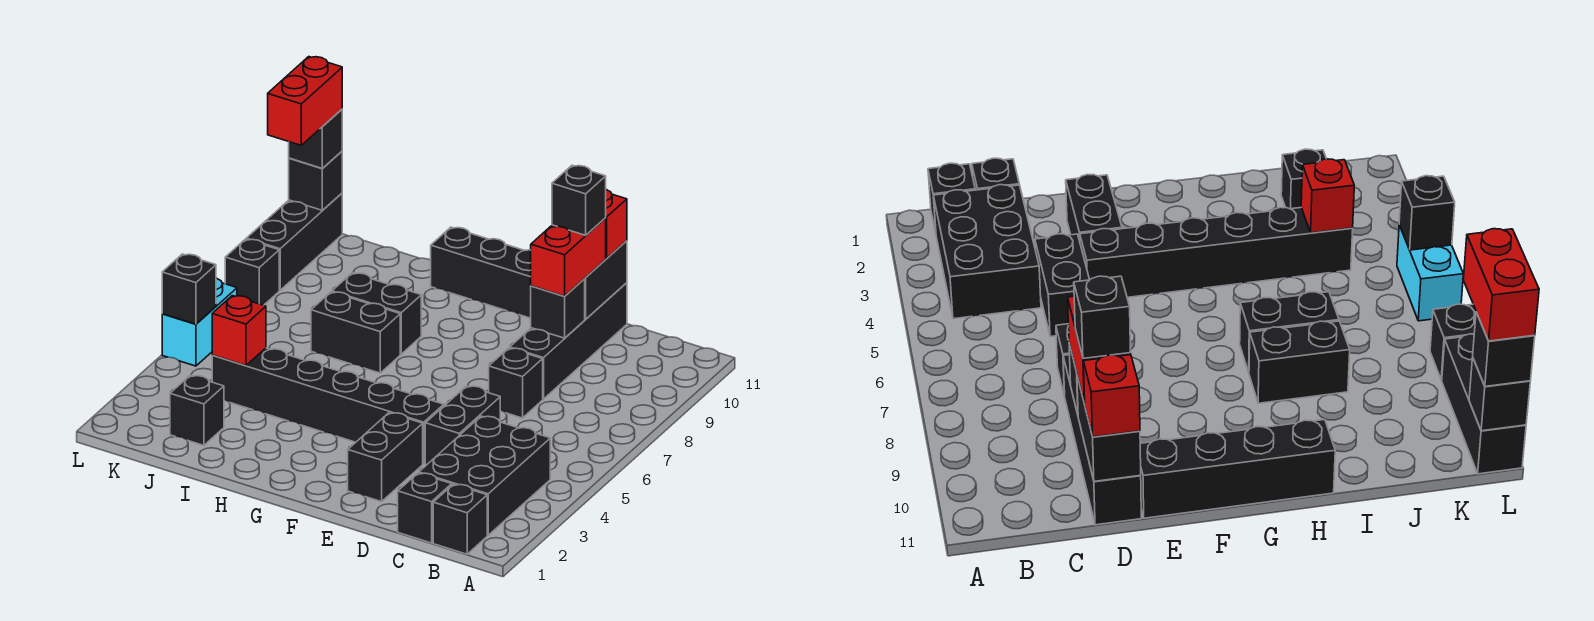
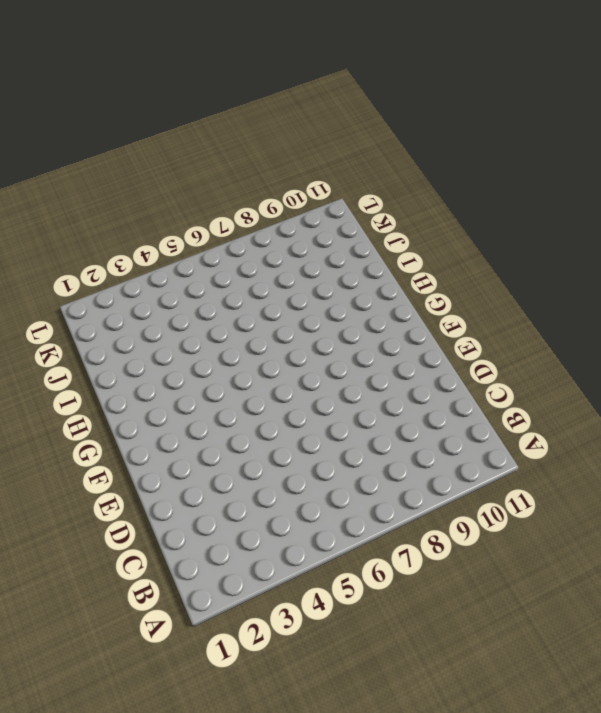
none -> black brick B1 level 1
none -> black brick B2:C4 level 1
none -> black brick C1 level 1

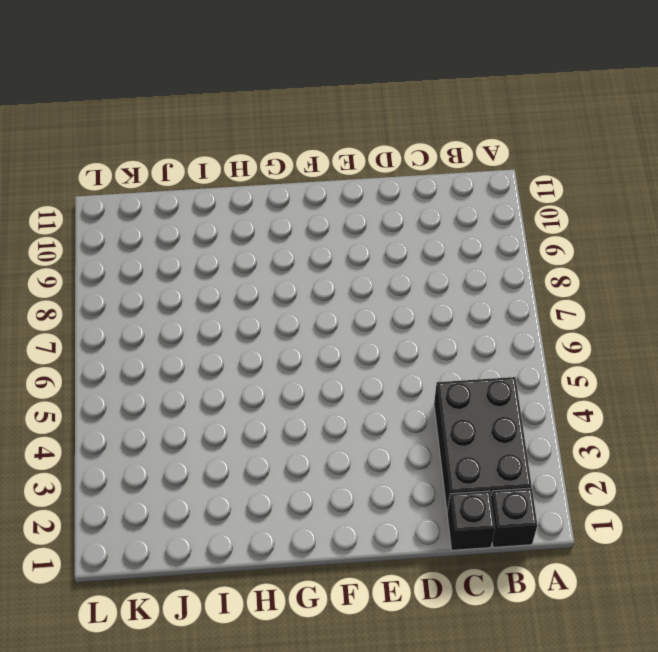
none -> black brick D4:D5 level 1
none -> black brick D7 level 1
none -> black brick D8:D11 level 1

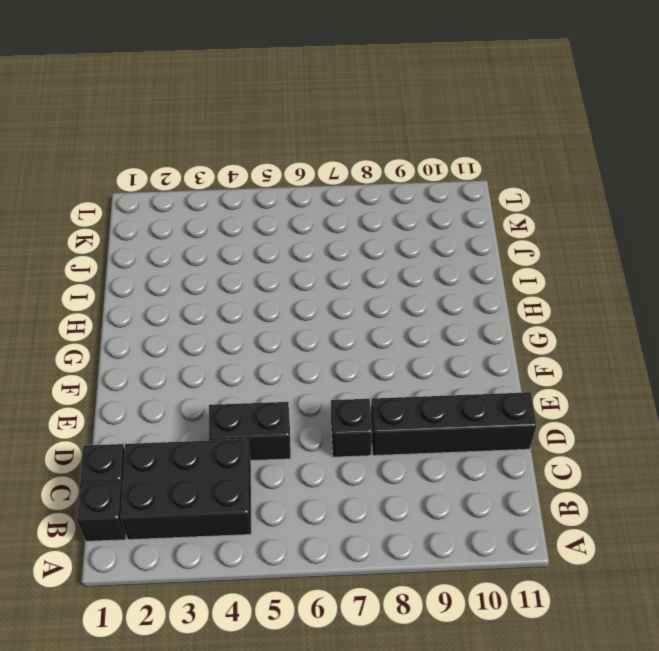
none -> black brick E2:E3 level 1
none -> black brick E4:J4 level 1
none -> black brick E11:H11 level 1

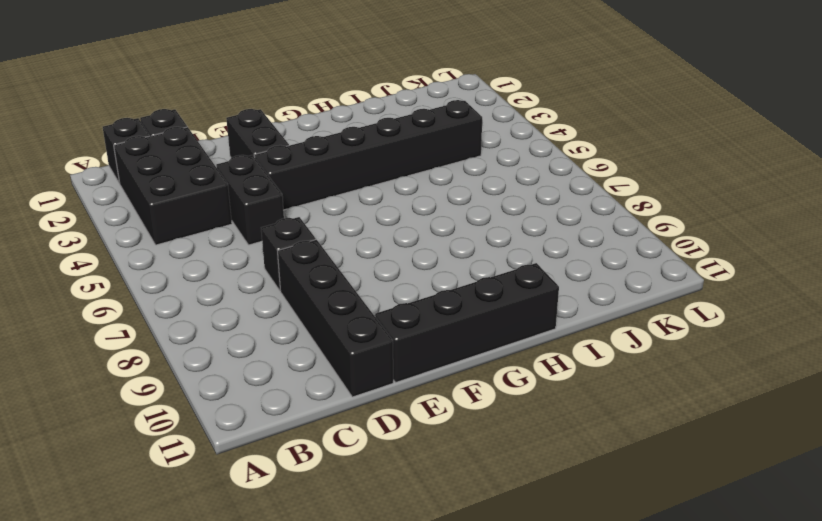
none -> black brick H7:I7 level 1
none -> black brick H8:I8 level 1
none -> black brick J2 level 1

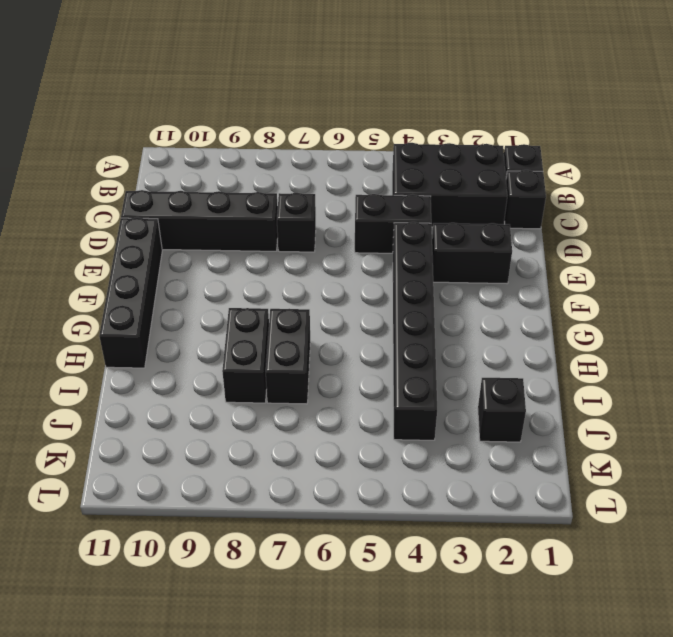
none -> cyan brick L5:L6 level 1
none -> black brick L8 level 1
none -> black brick L9:L11 level 1

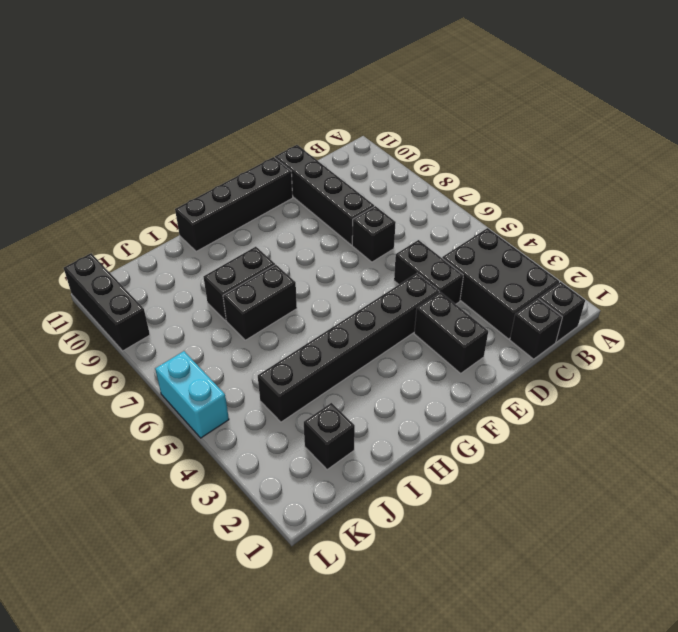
none -> black brick L8 level 1
none -> black brick D9 level 2
none -> black brick D10:D11 level 2

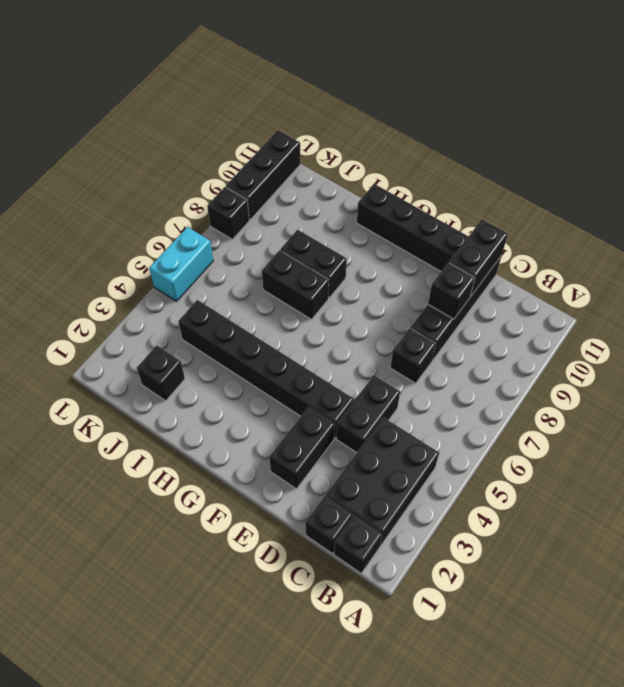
none -> red brick J4 level 2
none -> black brick L5 level 2
none -> black brick L11 level 2

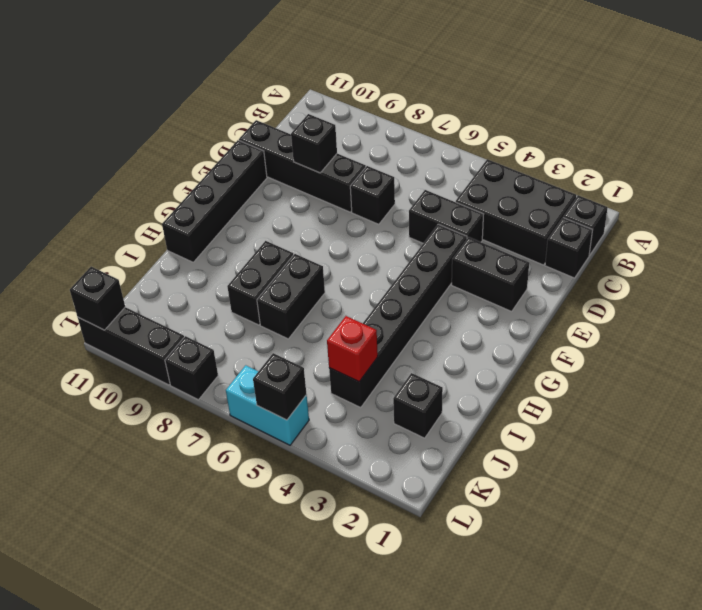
none -> black brick D10:D11 level 2
none -> red brick D9:D10 level 3
none -> red brick D11 level 3

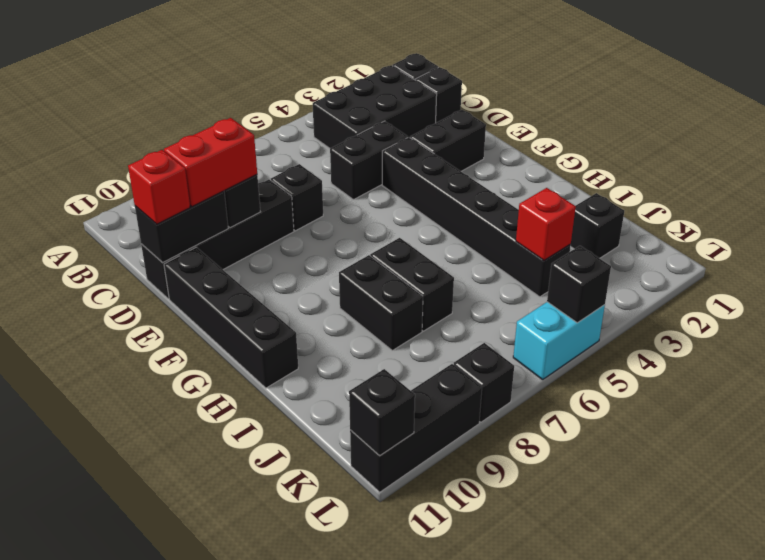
none -> black brick L11 level 3
none -> black brick D10 level 4
none -> red brick L10:L11 level 4

